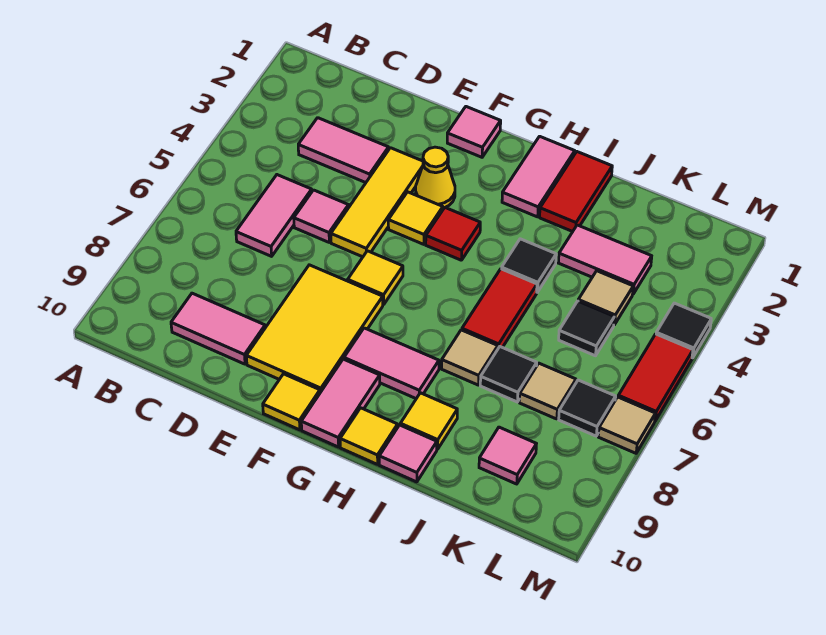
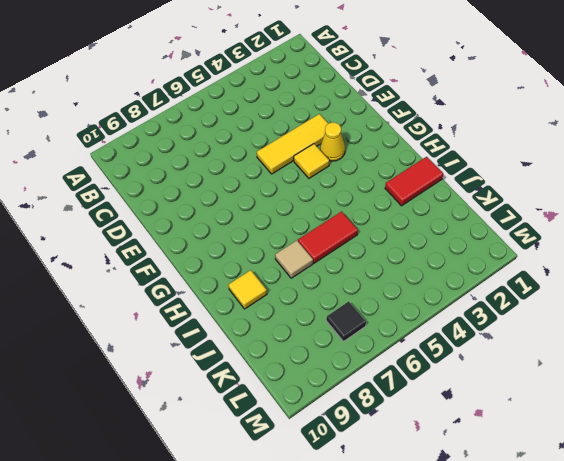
none -> pink tile C3:D3 level 1
none -> pink tile C5:C6 level 1
none -> pink tile C9:D9 level 1
none -> pink tile D5 level 1

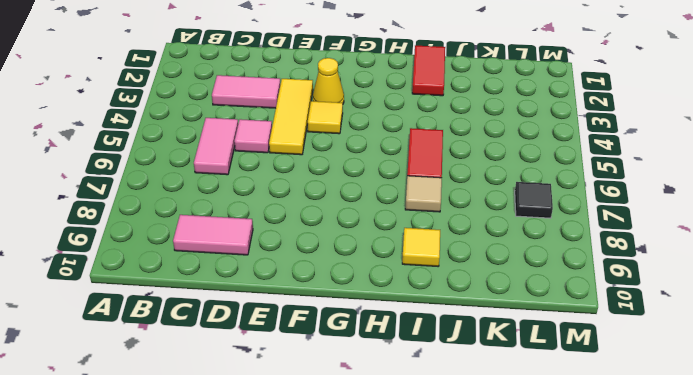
none -> yellow tile E7:F9 level 1
none -> pink tile F1 level 1
none -> yellow tile F6 level 1
none -> yellow tile F10 level 1

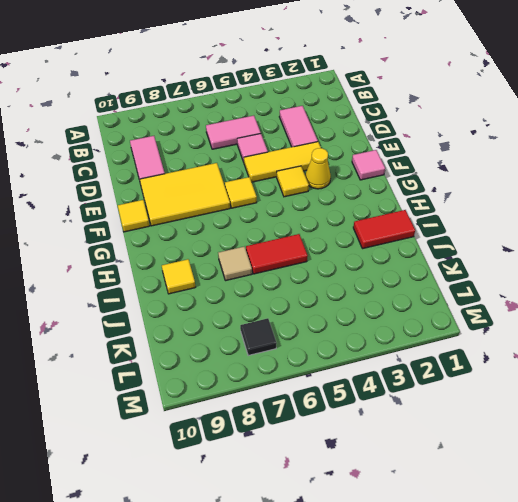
none -> red tile G4 level 1
none -> pink tile G8:H8 level 1
none -> pink tile G9:G10 level 1
none -> pink tile H1:H2 level 1

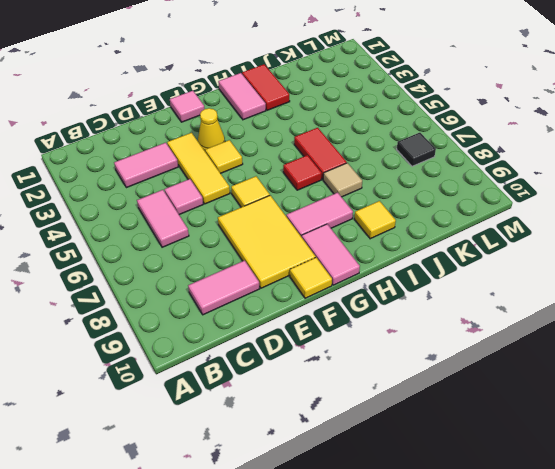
red tile H6 level 1 -> red tile G4 level 1
none -> yellow tile H10 level 1
none -> black tile I4 level 1
none -> pink tile I10 level 1
none -> pink tile J3:K3 level 1

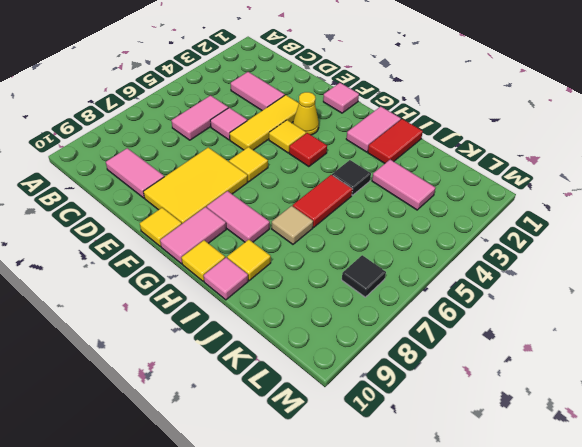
none -> black tile J7 level 1
none -> tan tile K4 level 1
none -> black tile K5 level 1
none -> tan tile K7 level 1

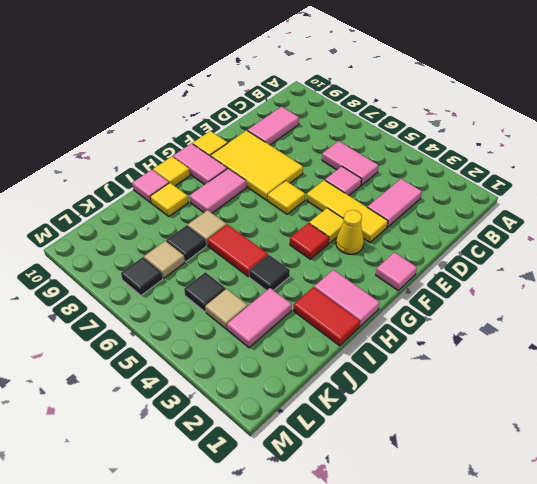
none -> pink tile K9 level 1
none -> black tile M4 level 1
none -> red tile M5:M6 level 1
none -> tan tile M7 level 1

